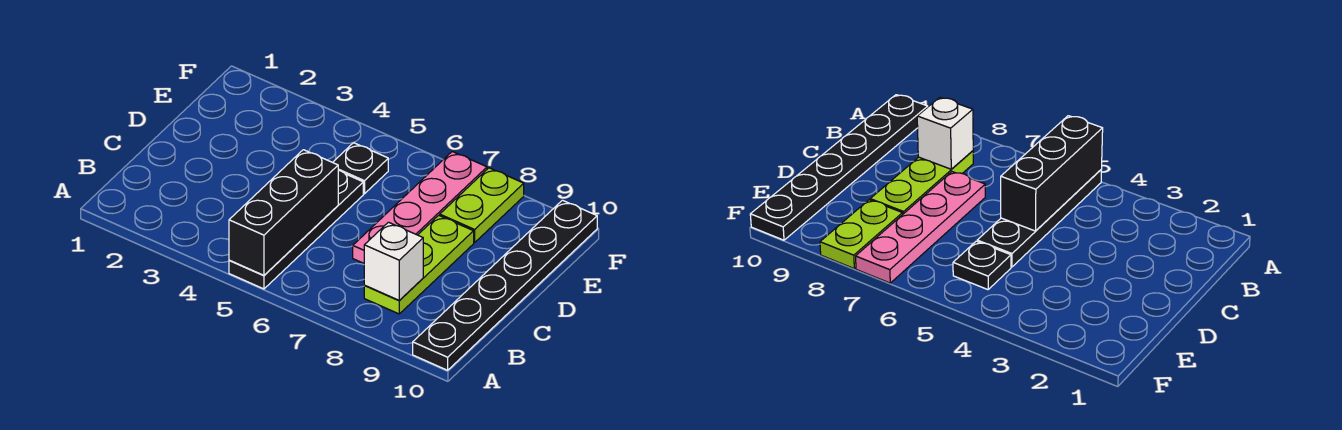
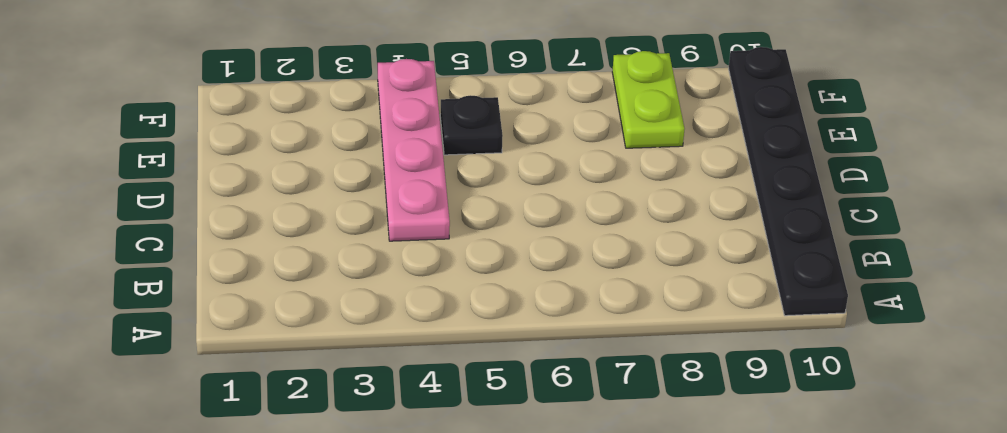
pink plate C4:F4 level 1 -> pink plate C7:F7 level 1
none -> black plate A5:D5 level 1
none -> lime plate B8:D8 level 1

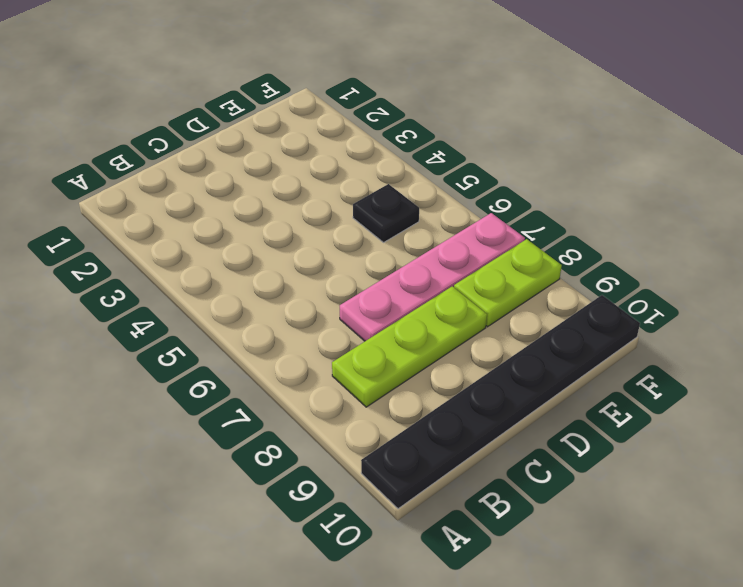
none -> black plate A5:D5 level 1
none -> black brick A5:C5 level 2

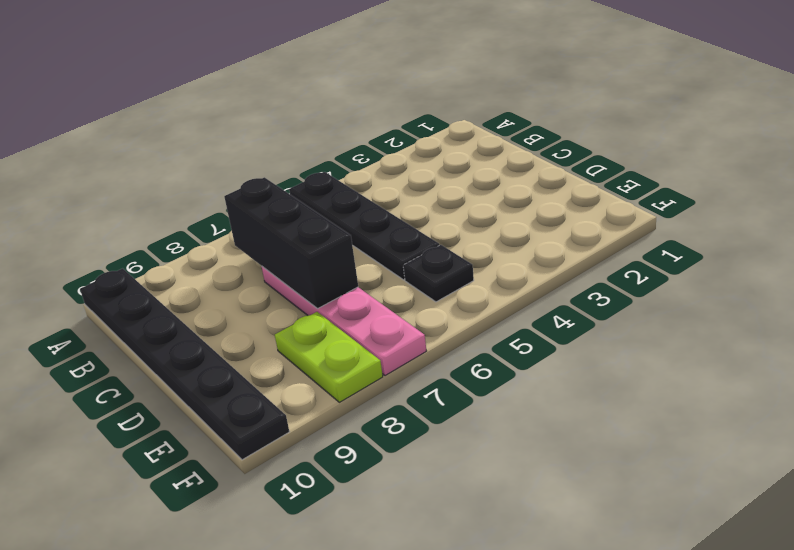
black brick B7:D7 level 2 -> black brick A5:C5 level 2
none -> lime plate B8:D8 level 1
none -> white brick B8 level 2

